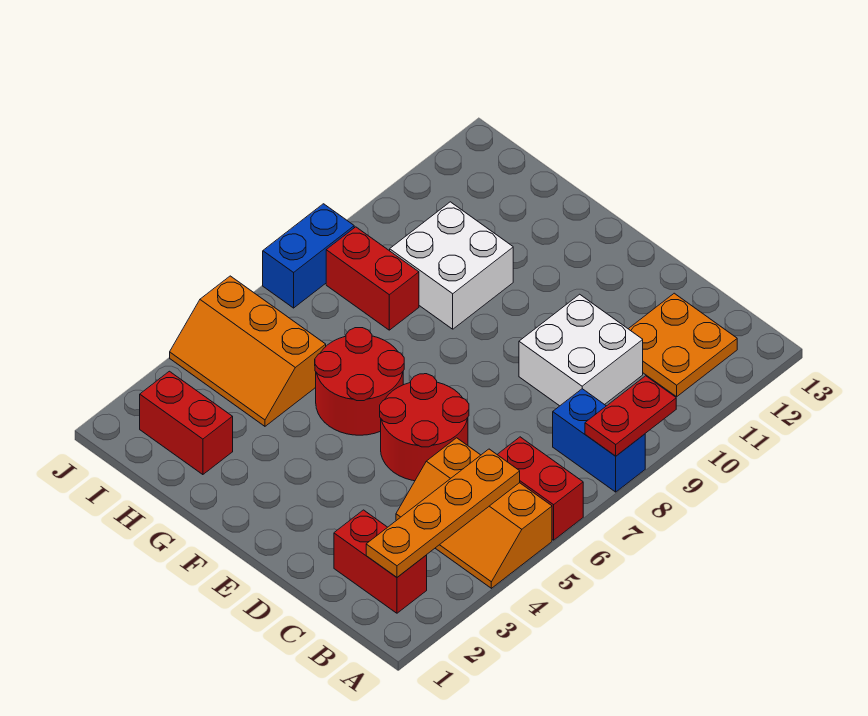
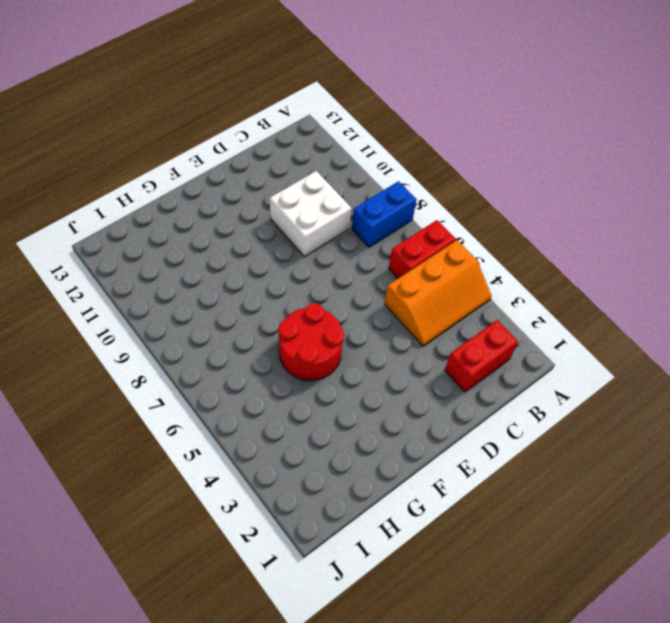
none -> orange plate B11:C12 level 1
none -> red round brick D5:E6 level 1
none -> white brick G9:H10 level 1

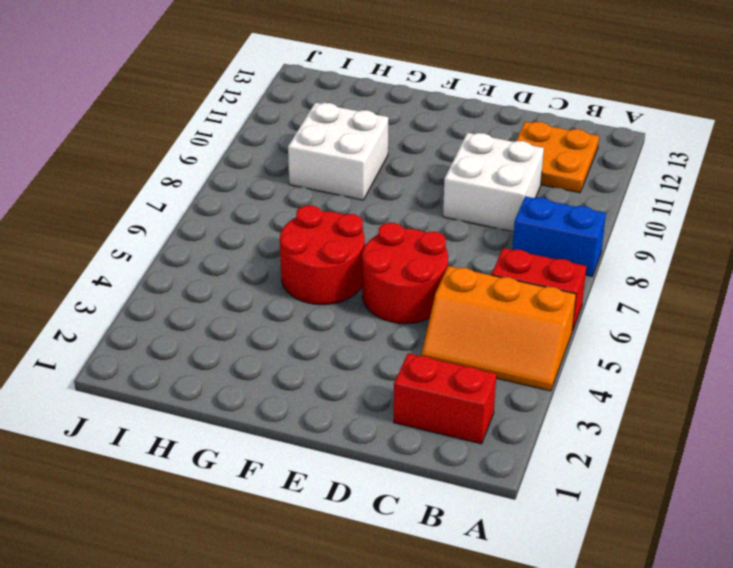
none -> red brick H2:I2 level 1
none -> orange slope H4:J5 level 1 top 5
none -> red brick H8:I8 level 1

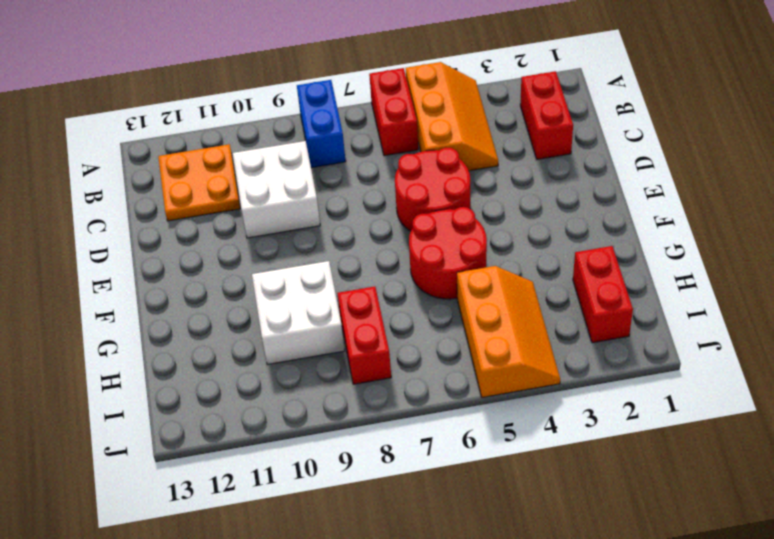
none -> blue brick J7:J8 level 1
none -> red plate A8:A9 level 2
none -> orange plate B2:B5 level 2

